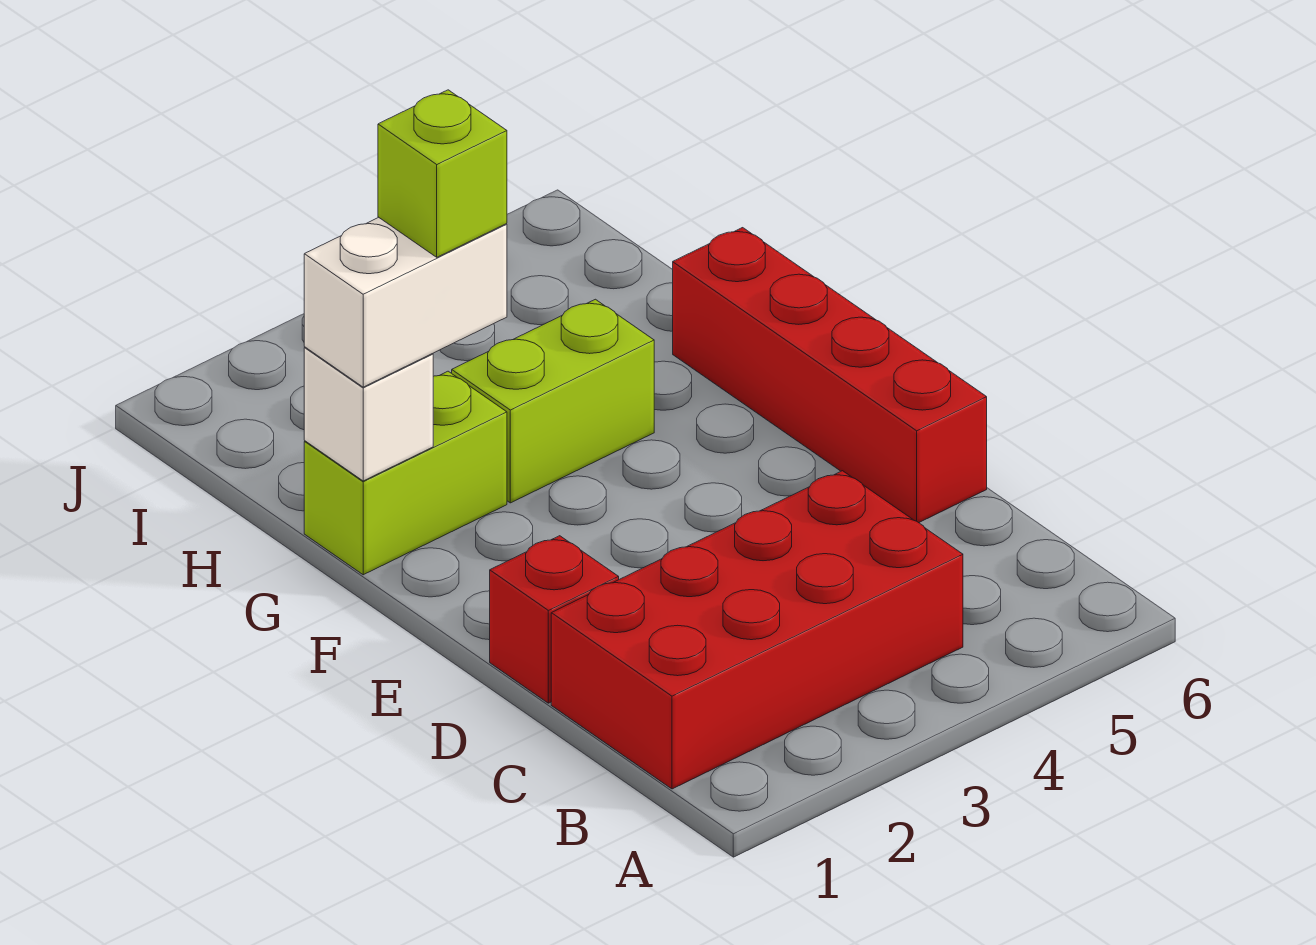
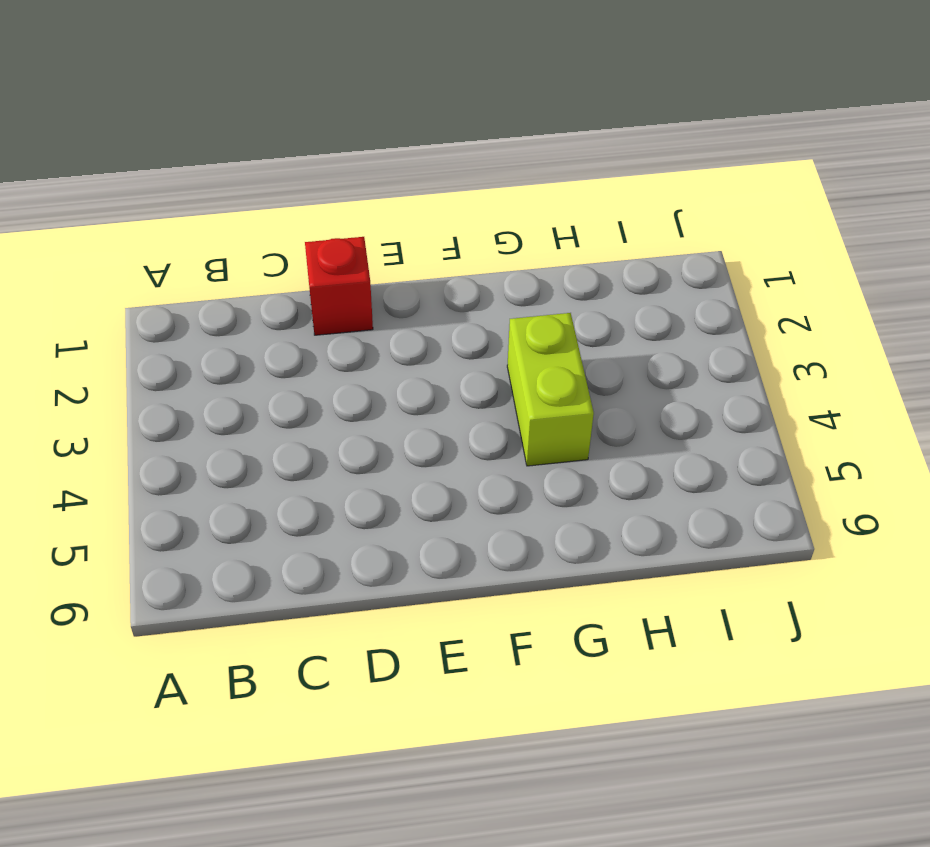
none -> red brick B1:C4 level 1
none -> red brick D6:G6 level 1

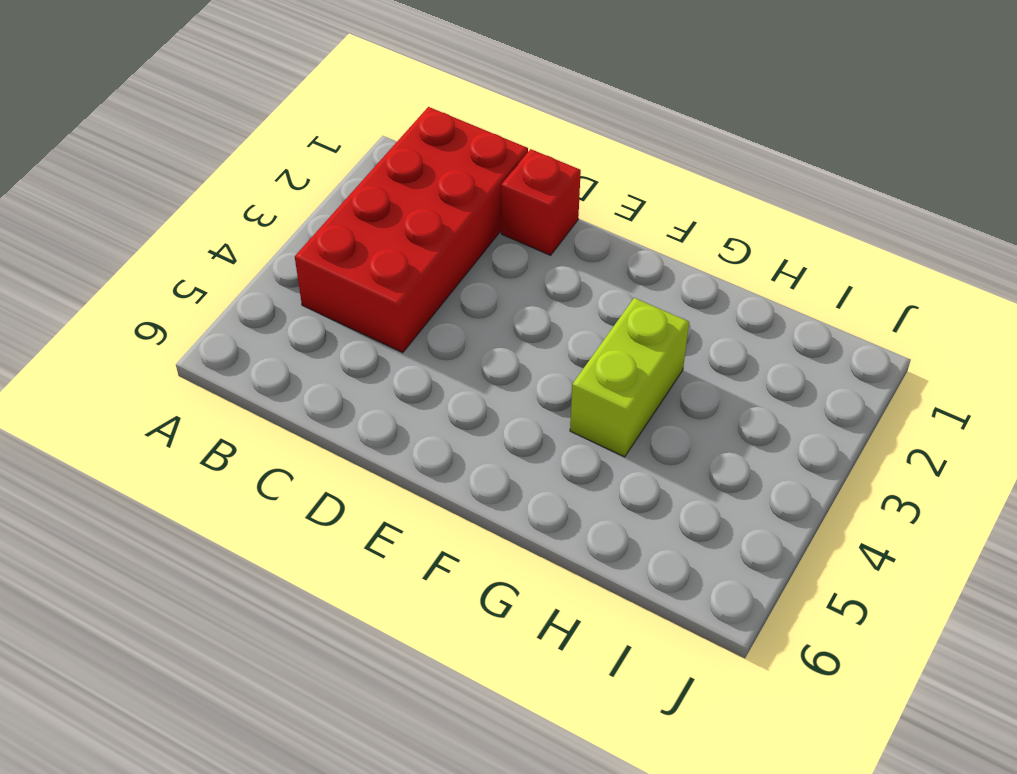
none -> red brick D6:G6 level 1
none -> lime brick G1:G2 level 1

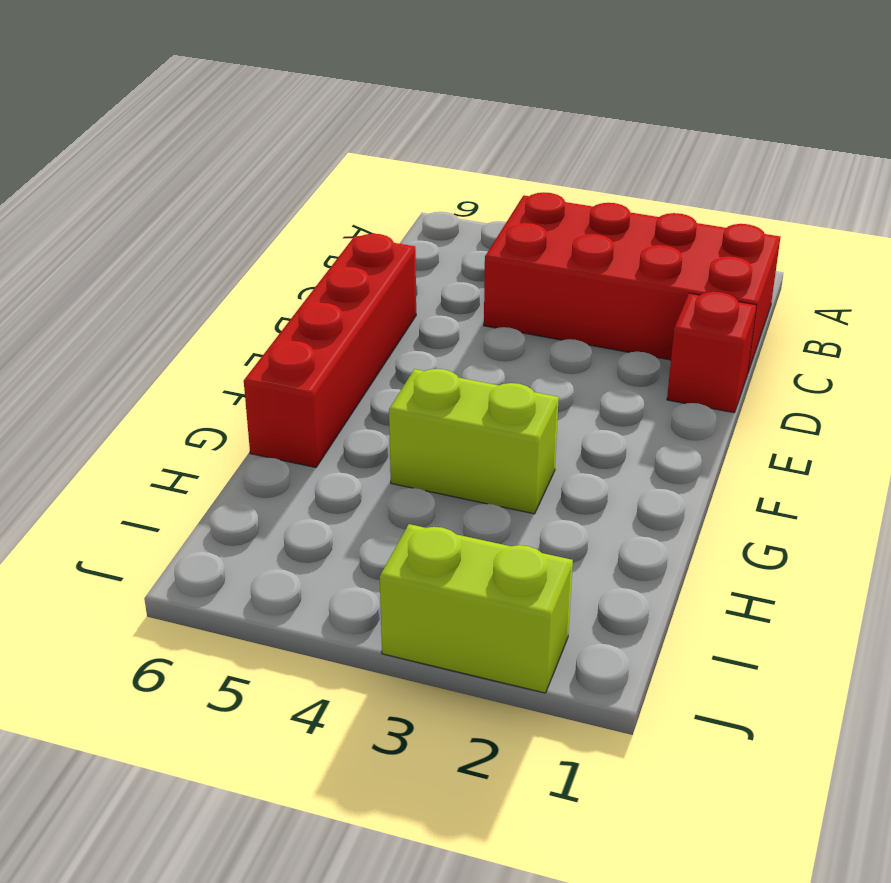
lime brick J2:J3 level 1 -> lime brick G1:G2 level 1
none -> white brick G1 level 2
none -> white brick G1:G2 level 3

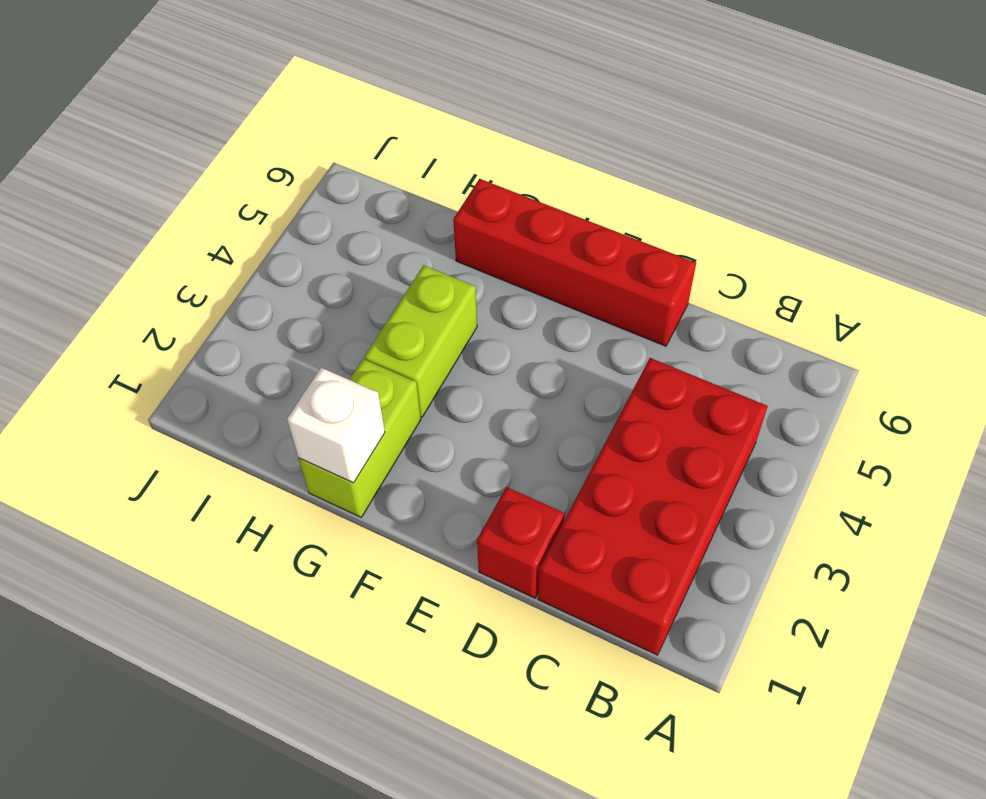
none -> white brick G1:G2 level 3
none -> lime brick G2 level 4

